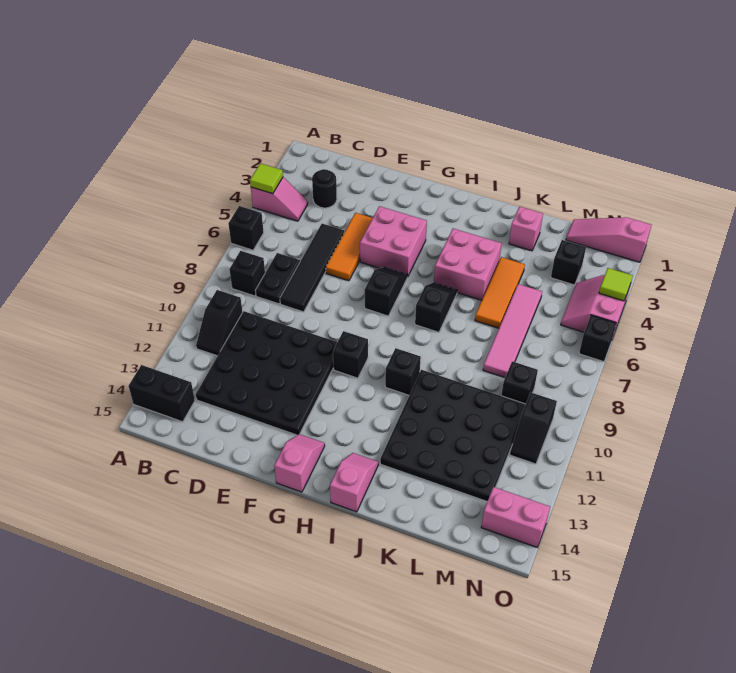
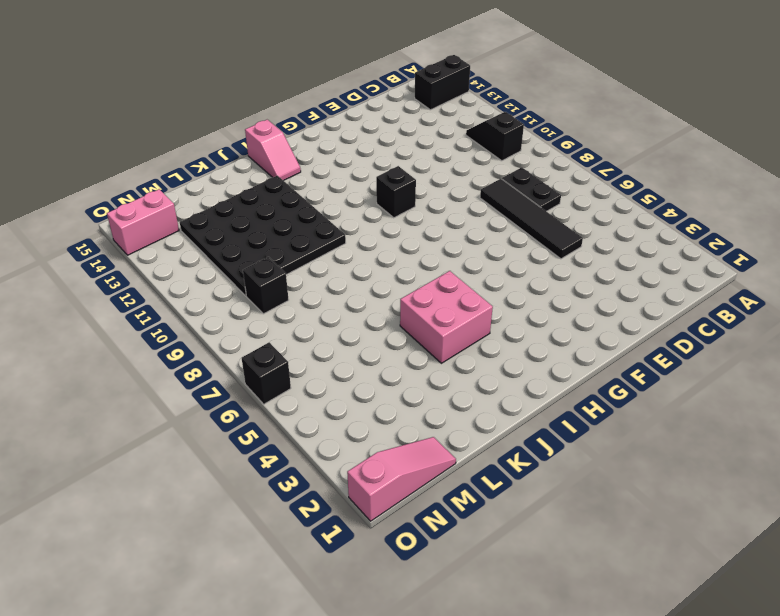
none -> pink slope A4:B4 level 1 top A
none -> black brick A6 level 1
none -> black brick B8 level 1
none -> black round brick C3 level 1

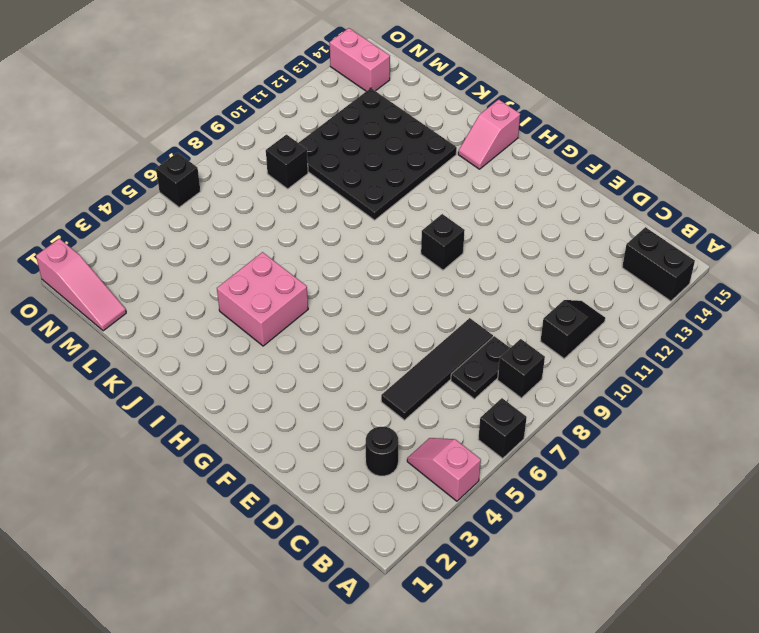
none -> black plate C10:F13 level 1
none -> orange tile E4:E6 level 1
none -> pink brick F4:G5 level 1
none -> black slope G6:G7 level 1 top 7

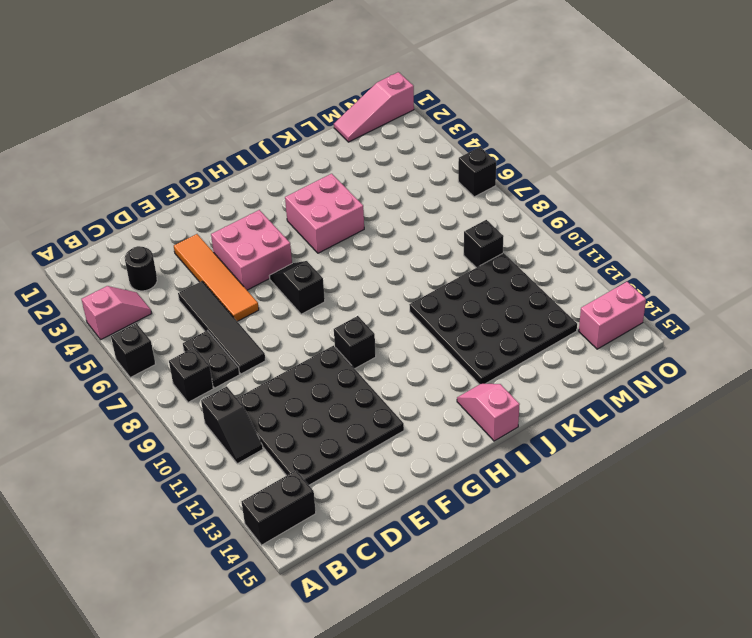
orange tile E3:E6 level 1 -> orange tile E4:E6 level 1
none -> pink slope G14:G15 level 1 top 15
none -> black slope I6:I7 level 1 top 7
none -> black brick I10 level 1
none -> pink brick K2 level 1

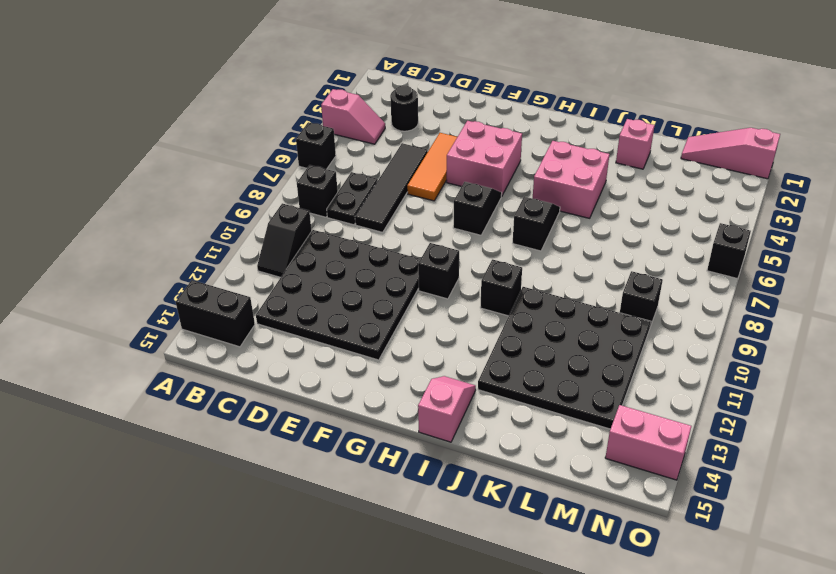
none -> pink slope G14:G15 level 1 top 15
none -> orange tile K4:K6 level 1
none -> pink tile L5:L8 level 1
none -> black brick M3 level 1

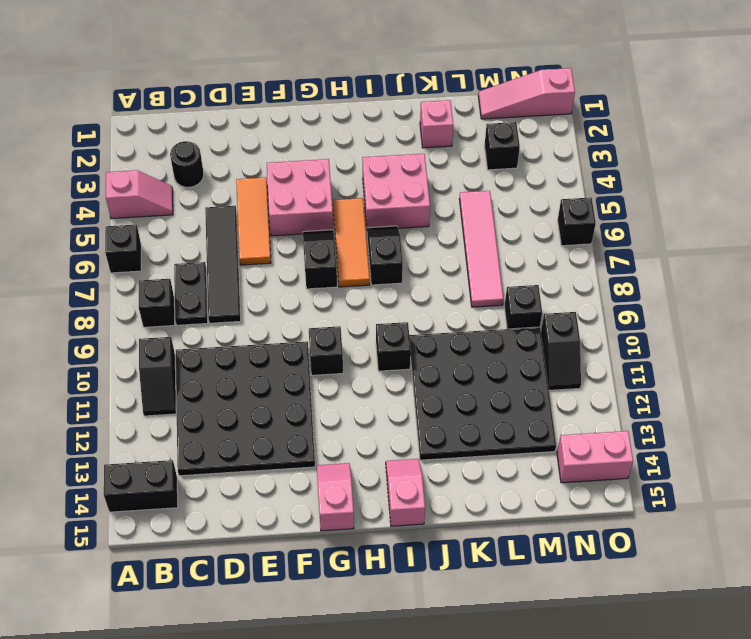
orange tile H5:H7 level 1 -> orange tile K4:K6 level 1
none -> pink slope N4:O5 level 1 top O
none -> lime tile A4 level 2
none -> lime tile O4 level 2

